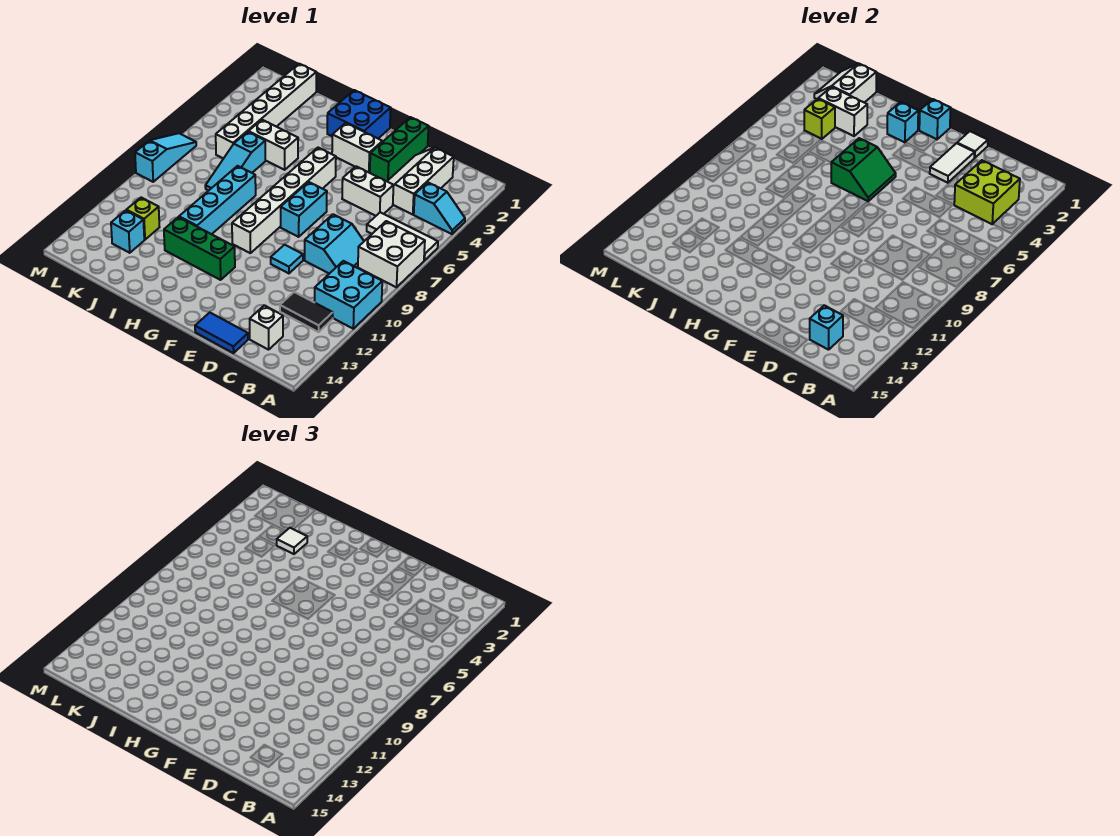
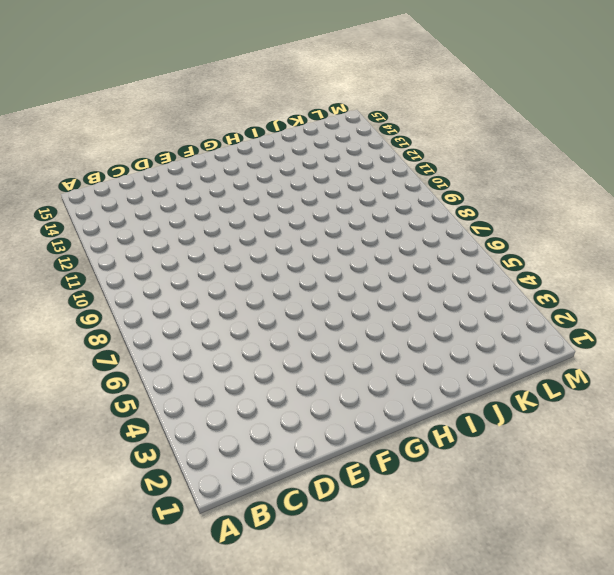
none -> cyan slope A4:B4 level 1 top B
none -> white tile A6:C6 level 1
none -> white brick A7:B8 level 1
none -> cyan brick A10:B11 level 1

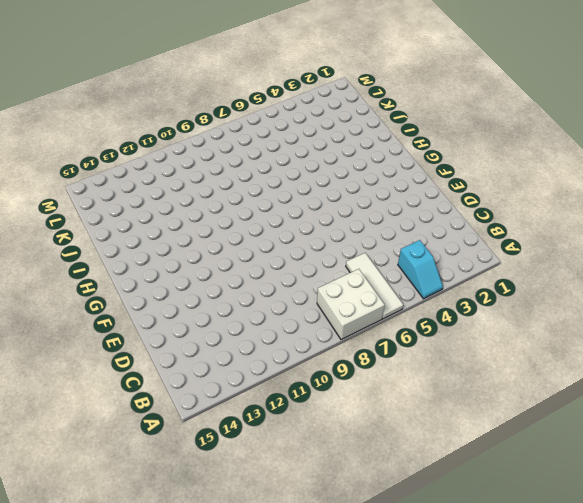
none -> cyan brick A10:B11 level 1
none -> black tile B12:C12 level 1
none -> white slope C2:D4 level 1 top C
none -> cyan slope C8:D9 level 1 top D

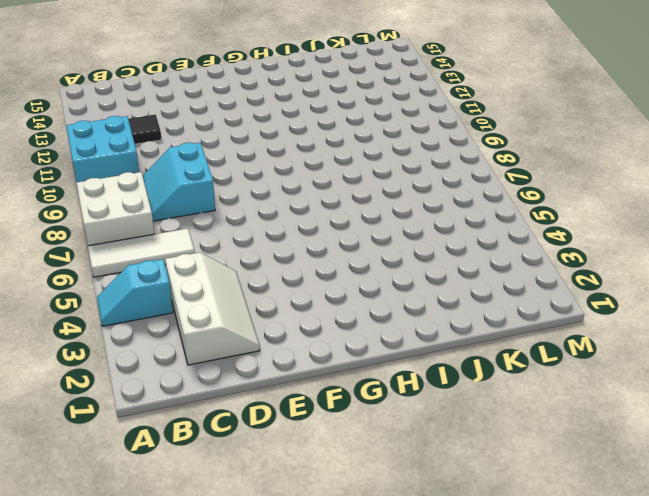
none -> white brick C14 level 1
none -> white brick D5:E5 level 1
none -> blue tile D15:E15 level 1
none -> green brick E1:E3 level 1

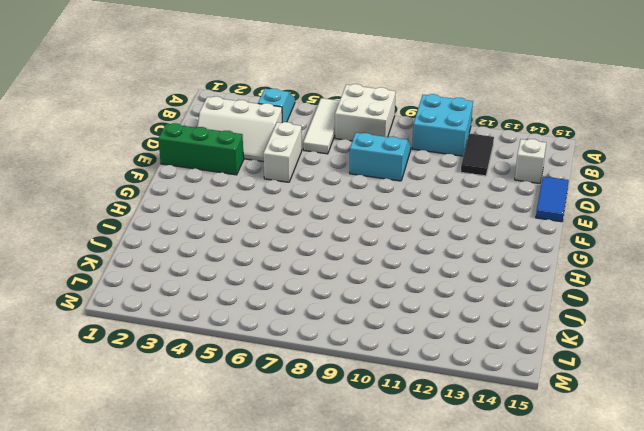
none -> cyan tile E10 level 1
none -> white brick F3:G3 level 1
none -> cyan brick F7:F8 level 1
none -> blue brick G1:H2 level 1

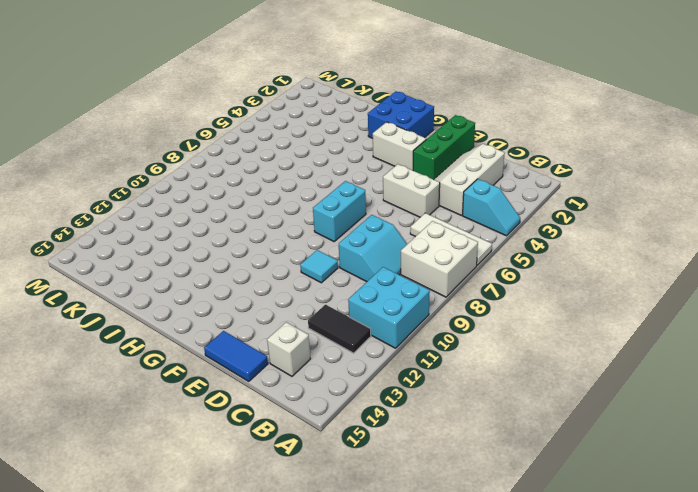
none -> white brick G5:G10 level 1
none -> green brick G12:I12 level 1
none -> white brick I5:J5 level 1
none -> cyan brick I8:I11 level 1

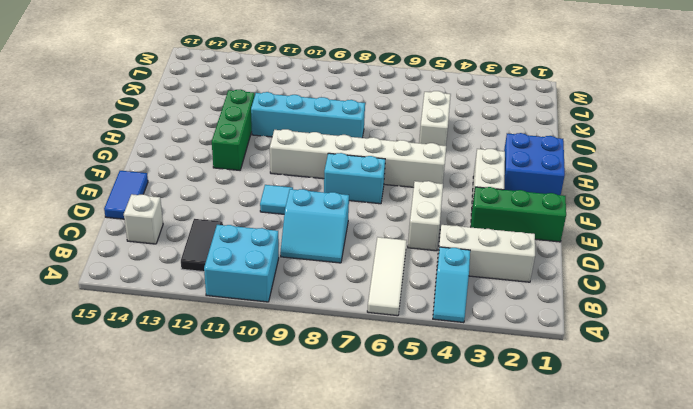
none -> white brick A7:B8 level 1
none -> cyan slope J6:J8 level 1 top 6
none -> white brick K1:K6 level 1
none -> lime brick K12 level 1

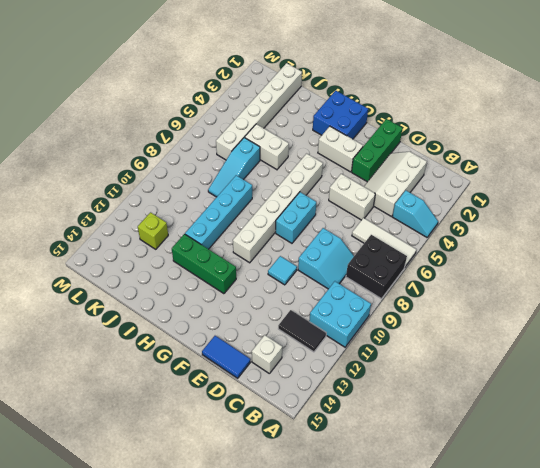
black brick A7:B8 level 1 -> white brick A7:B8 level 1
none -> cyan brick K13 level 1
none -> cyan slope M7:M9 level 1 top 9
none -> lime brick B3:C4 level 2
none -> cyan brick C14 level 2

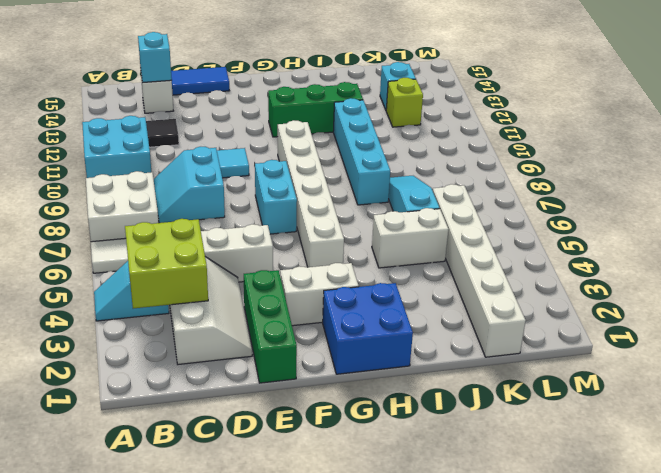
none -> cyan slope M7:M9 level 1 top 9
none -> white tile E1 level 2
none -> white tile E2:E3 level 2
none -> cyan brick G1 level 2

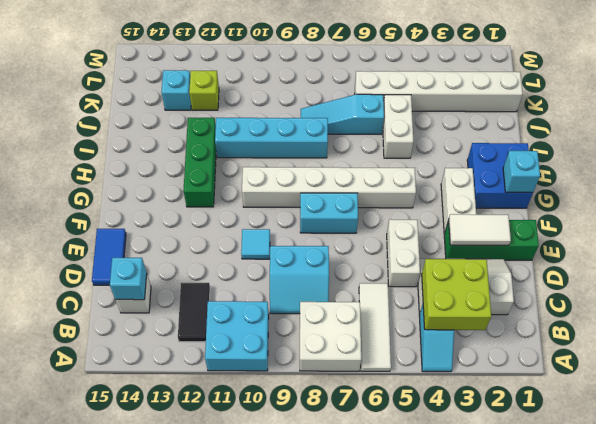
none -> cyan slope M7:M9 level 1 top 9
none -> white tile E1 level 2
none -> green slope G5:H6 level 2 top H
none -> cyan brick H2 level 2

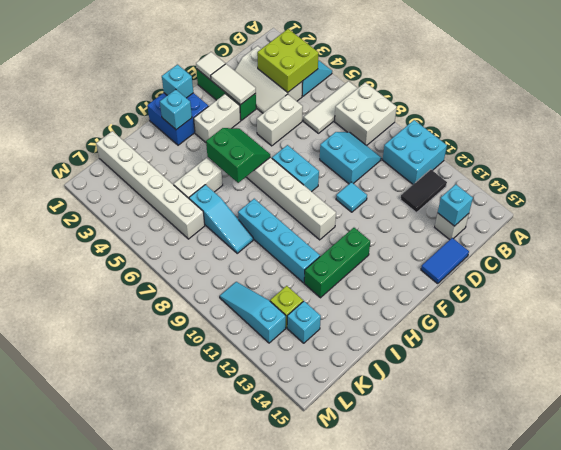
cyan slope L10:L12 level 1 top 12 -> cyan slope M7:M9 level 1 top 9
none -> white brick J3:K3 level 2
none -> white slope K1:L2 level 2 top K
none -> lime brick K4 level 2
none -> white tile J3 level 3

